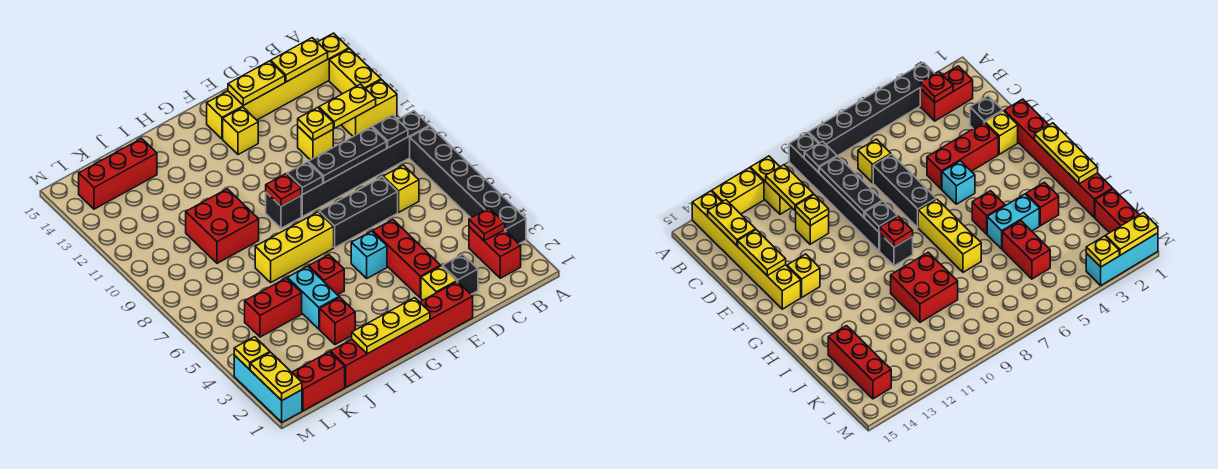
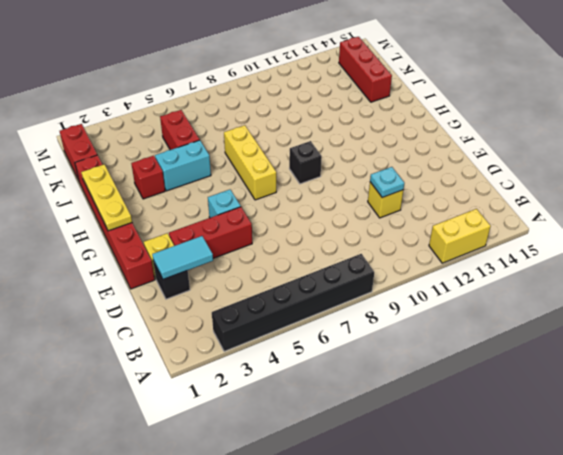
cyan tile D2:D3 level 2 -> none
cyan plate D11 level 2 -> yellow plate D11 level 2
none -> black brick A9:F9 level 1
none -> yellow brick A11:B11 level 1
none -> yellow brick A14:F14 level 1
none -> red brick B2:B3 level 1

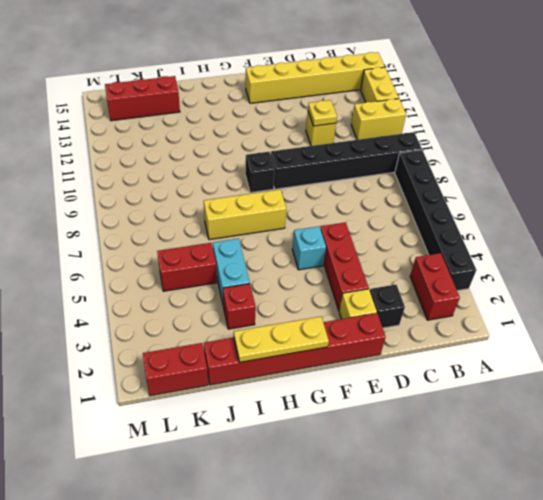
none -> yellow brick C7 level 1
none -> black brick D7:F7 level 1
none -> yellow brick F13 level 1
none -> red brick H5 level 1

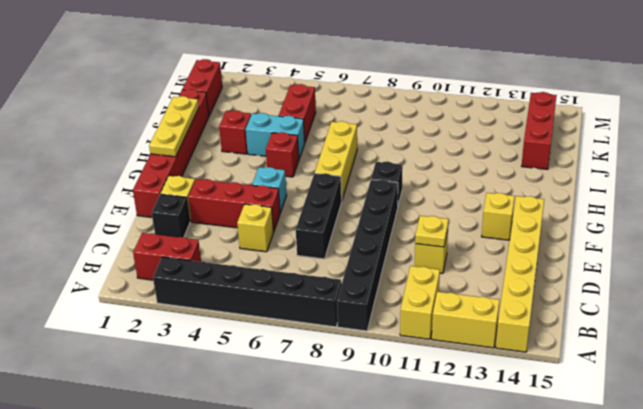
yellow brick D5 level 1 -> yellow brick C7 level 1
none -> red brick I9:J10 level 1
none -> cyan brick M1:M3 level 1
none -> red plate B3 level 2
none -> black plate B9 level 2

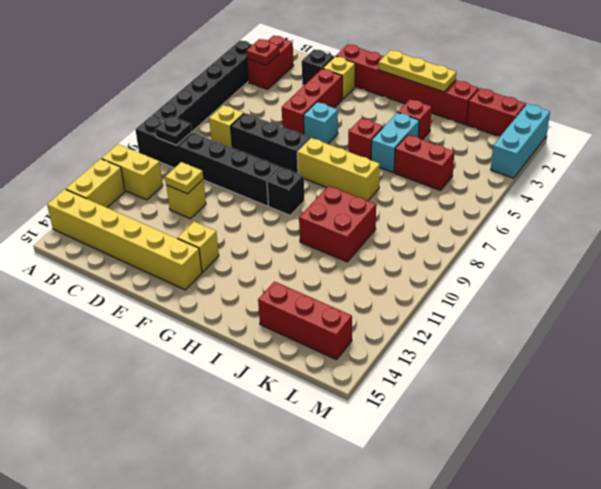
none -> yellow plate B11:C11 level 2
none -> yellow plate B14:C14 level 2
none -> black plate C9:E9 level 2
none -> yellow plate D14:E14 level 2

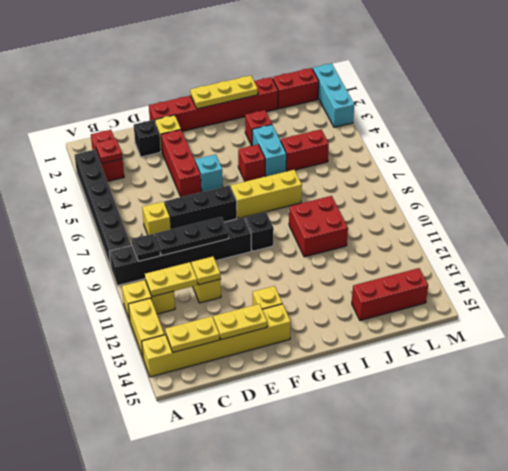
none -> black plate F9 level 2
none -> red plate G9 level 2
none -> yellow plate M1:M2 level 2
none -> yellow plate M3 level 2

